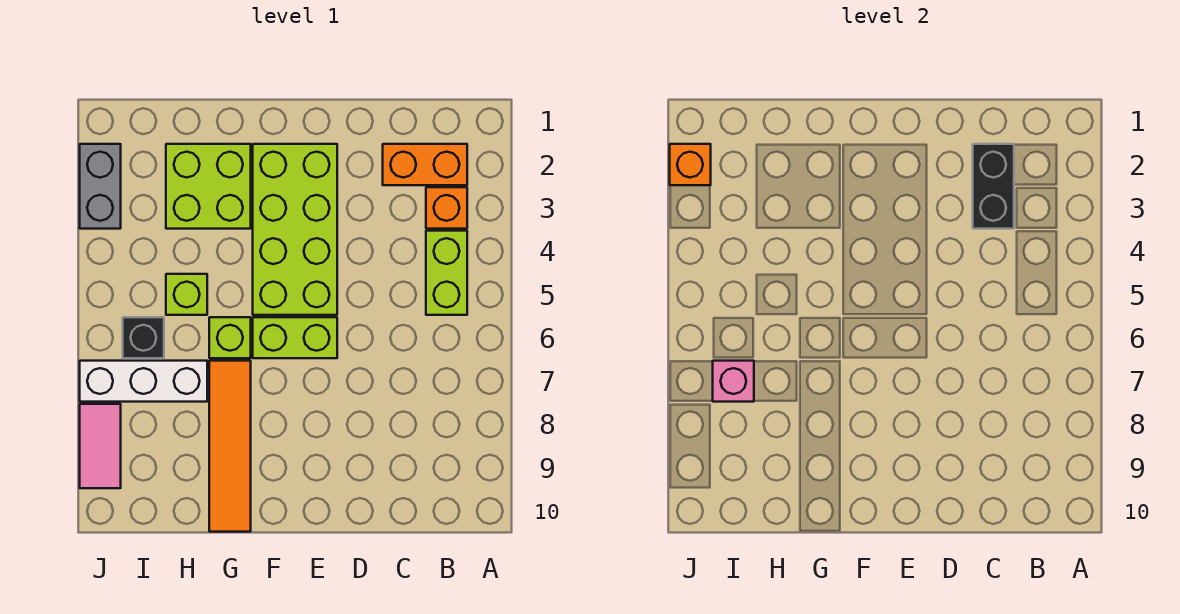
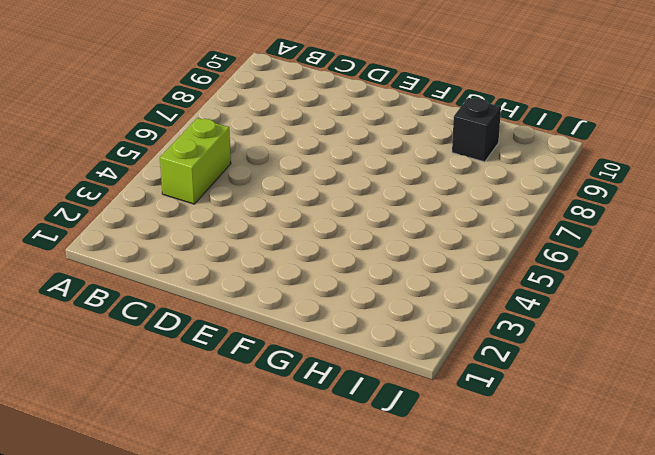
black brick H9 level 1 -> black brick I6 level 1
none -> orange brick B2:C2 level 1
none -> orange brick B3 level 1
none -> lime brick E2:F5 level 1

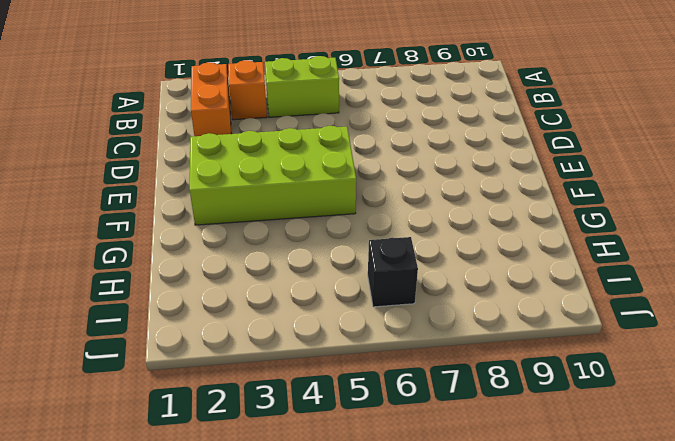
none -> lime brick E6:F6 level 1
none -> lime brick G2:H3 level 1
none -> lime brick G6 level 1

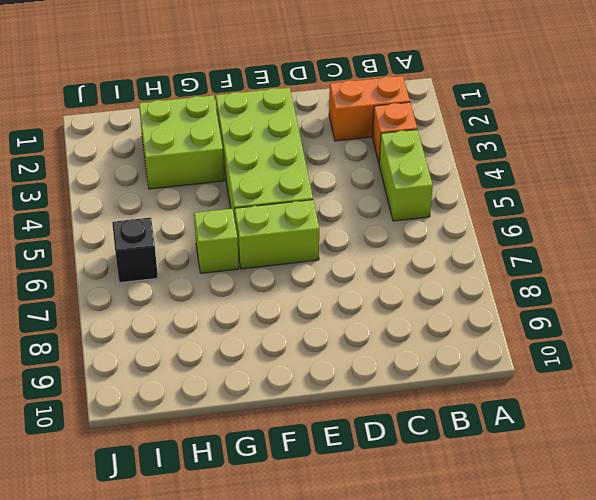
none -> orange tile G7:G10 level 1
none -> lime brick H5 level 1
none -> white brick H7:J7 level 1

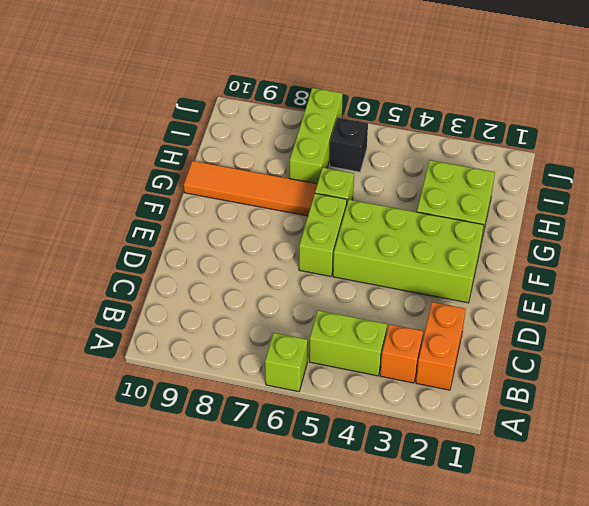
lime brick A6 level 1 -> lime brick H5 level 1
lime brick H7:J7 level 1 -> white brick H7:J7 level 1
none -> grey brick J2:J3 level 1
none -> pink tile J8:J9 level 1
none -> black brick C2:C3 level 2

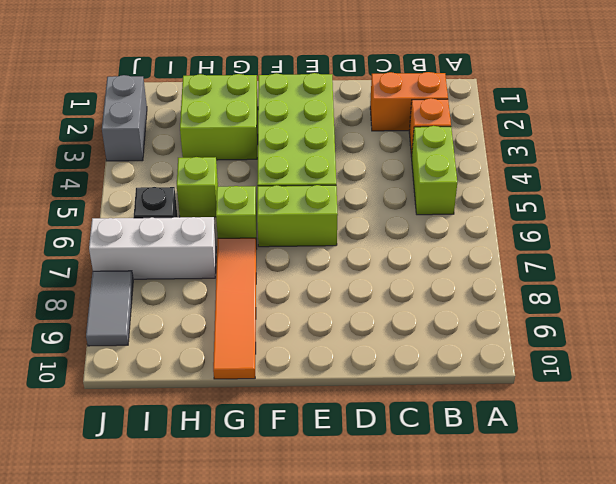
grey tile J8:J9 level 1 -> pink tile J8:J9 level 1
none -> black brick C2:C3 level 2
none -> pink brick I7 level 2
none -> orange brick J2 level 2

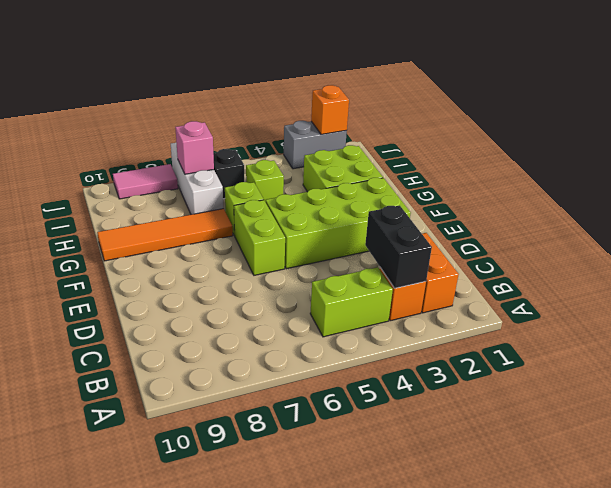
black brick B3:C3 level 2 -> black brick C2:C3 level 2

